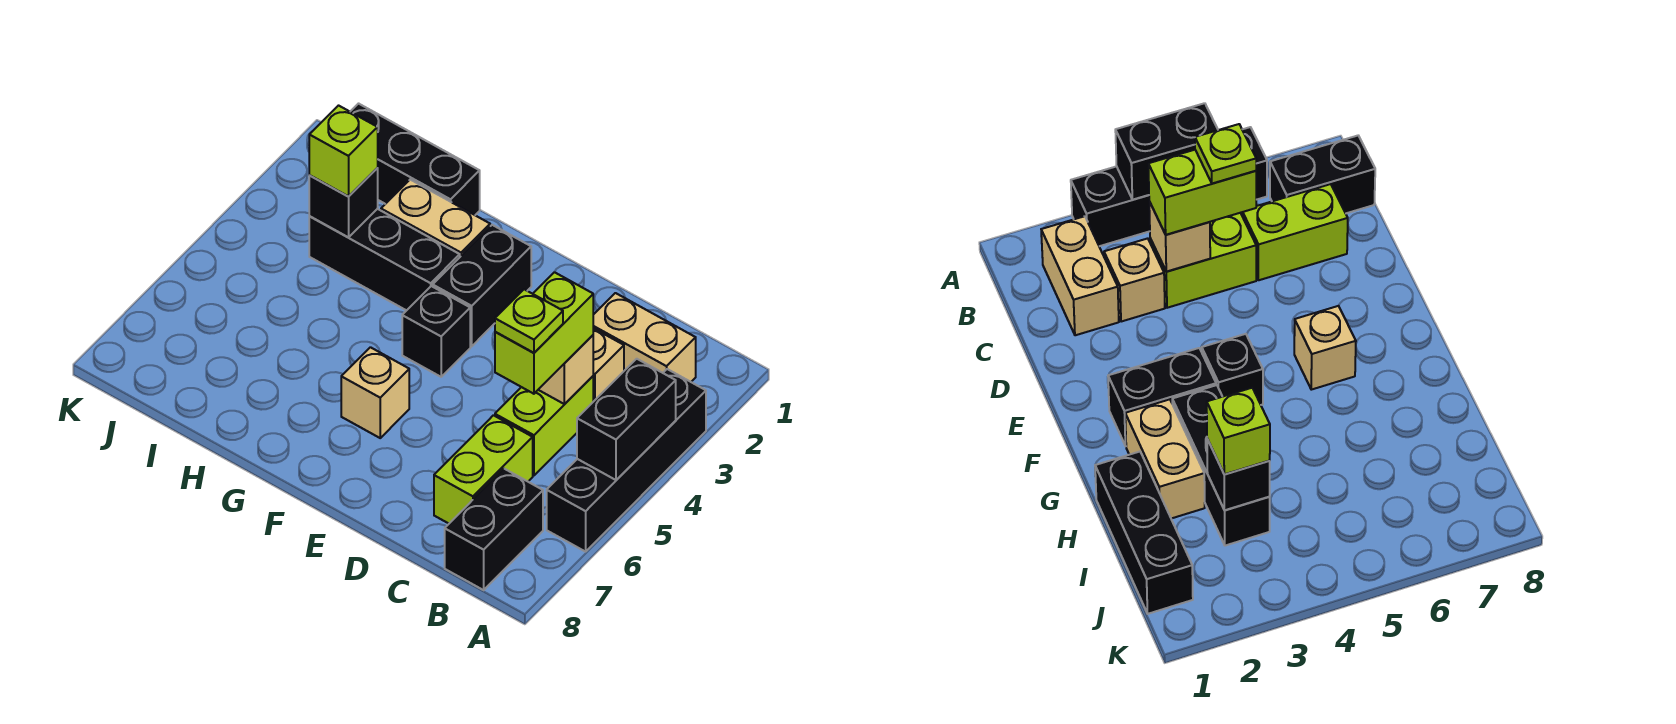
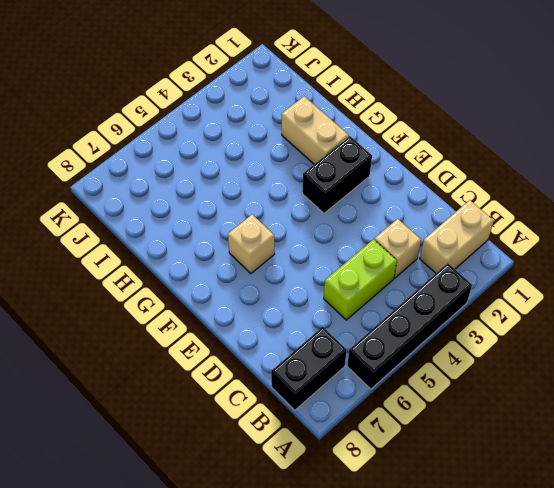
tan brick B1:B2 level 1 -> tan brick B2:C2 level 1
none -> lime brick C6:C7 level 1
none -> black brick F4 level 1
none -> black brick G3:I3 level 1

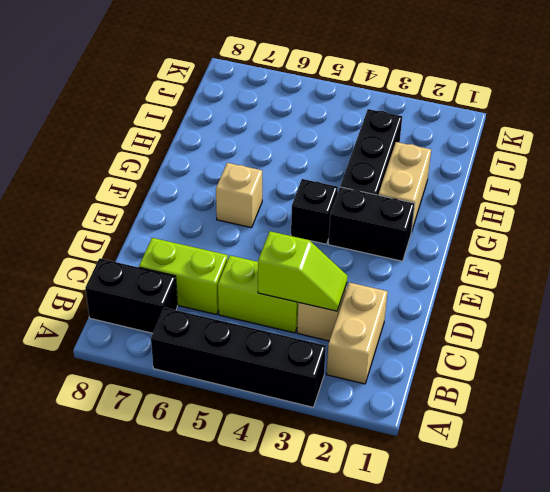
lime slope C3:C4 level 2 top 4 -> tan brick C4 level 2
none -> black brick H1:J1 level 1
none -> black brick A4:A5 level 2
none -> black brick I3 level 2

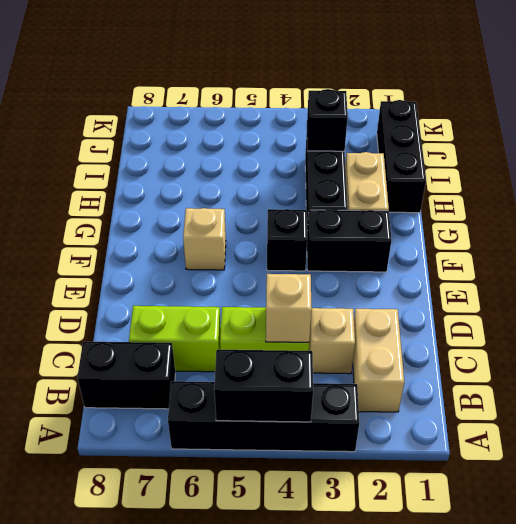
none -> lime brick C4:C5 level 3
none -> lime brick I3 level 3
none -> lime plate C5 level 4

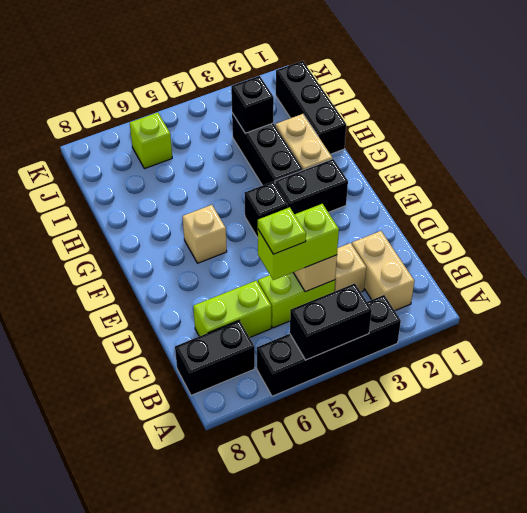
lime brick J6 level 1 -> lime brick I3 level 3

